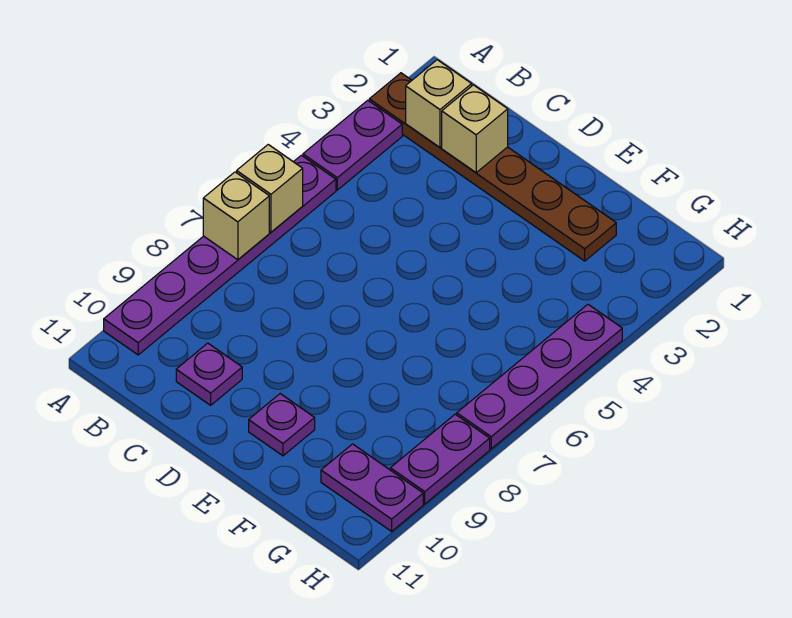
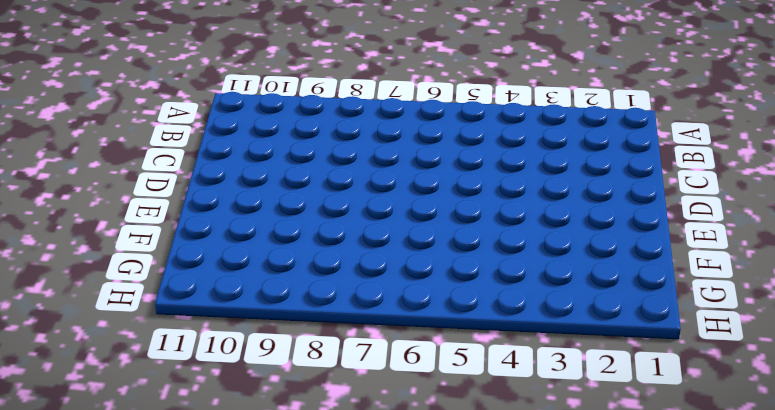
none -> brown plate A2:F2 level 1
none -> purple plate A3:A4 level 1
none -> purple plate A5:A10 level 1

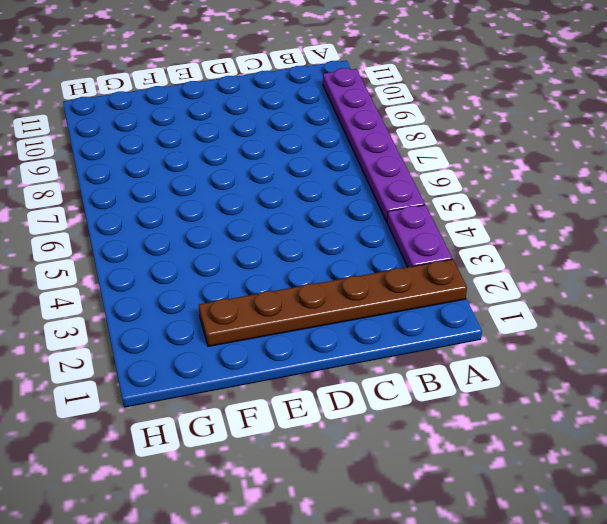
none -> purple plate C10 level 1
none -> purple plate E10 level 1
none -> purple plate G10:H10 level 1

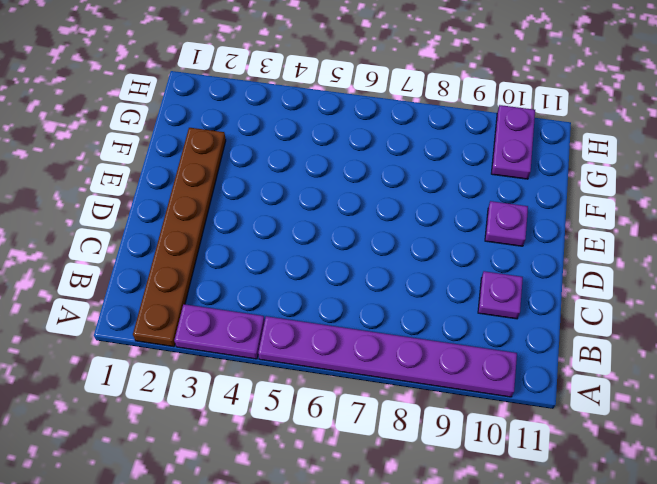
none -> purple plate H4:H7 level 1
none -> purple plate H8:H9 level 1
none -> tan brick A6 level 2

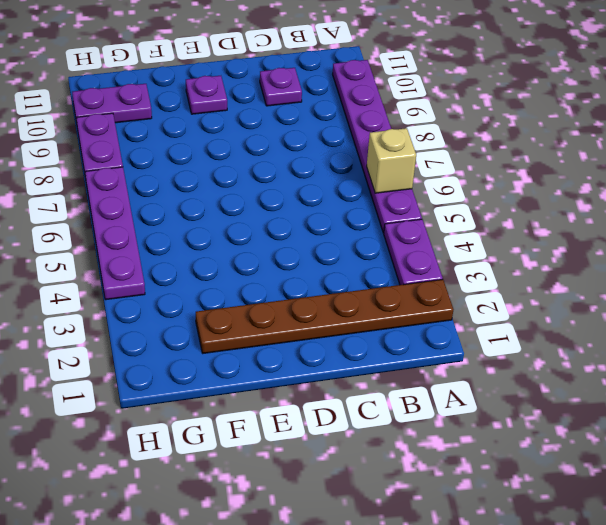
none -> tan brick A7 level 2
none -> tan brick B2 level 2
none -> tan brick C2 level 2

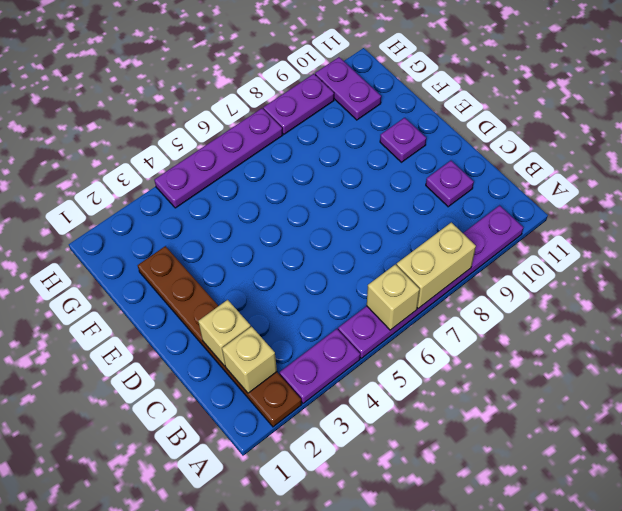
tan brick A7:A8 level 2 -> tan brick A7 level 2

